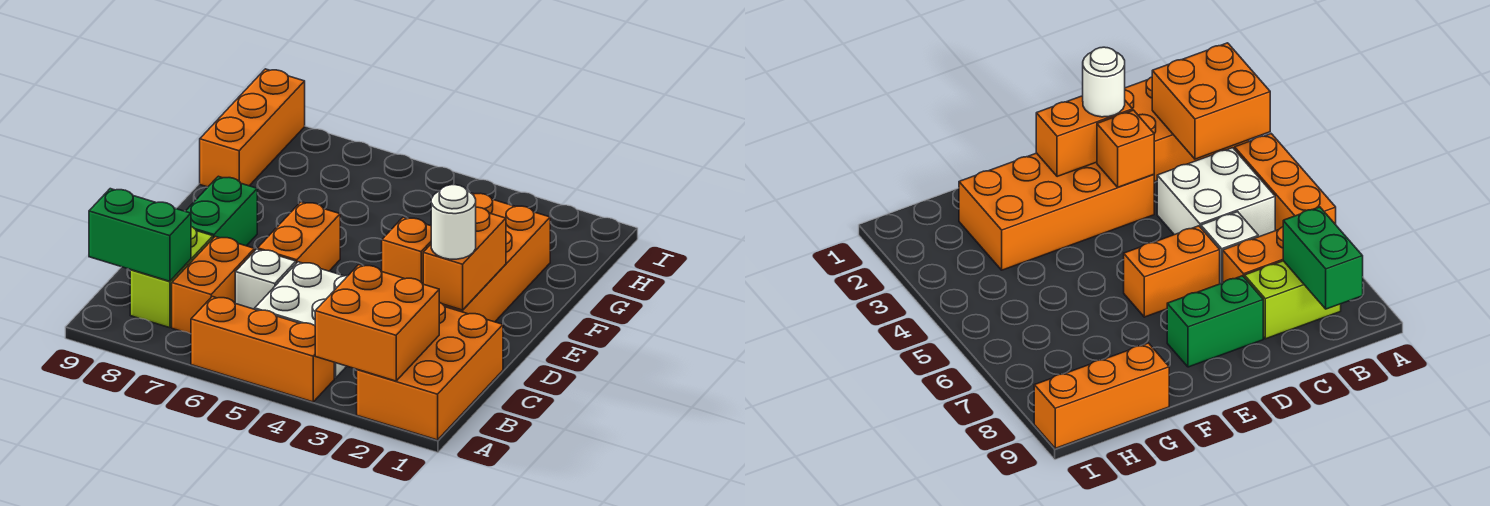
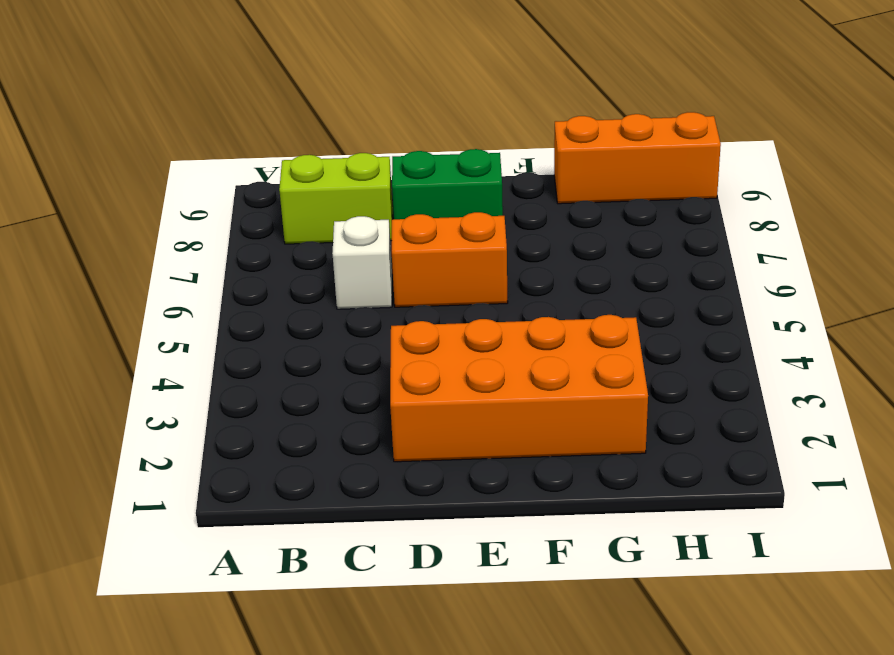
none -> orange brick A1:C2 level 1
none -> orange brick A4:A6 level 1
none -> white brick B4:C5 level 1

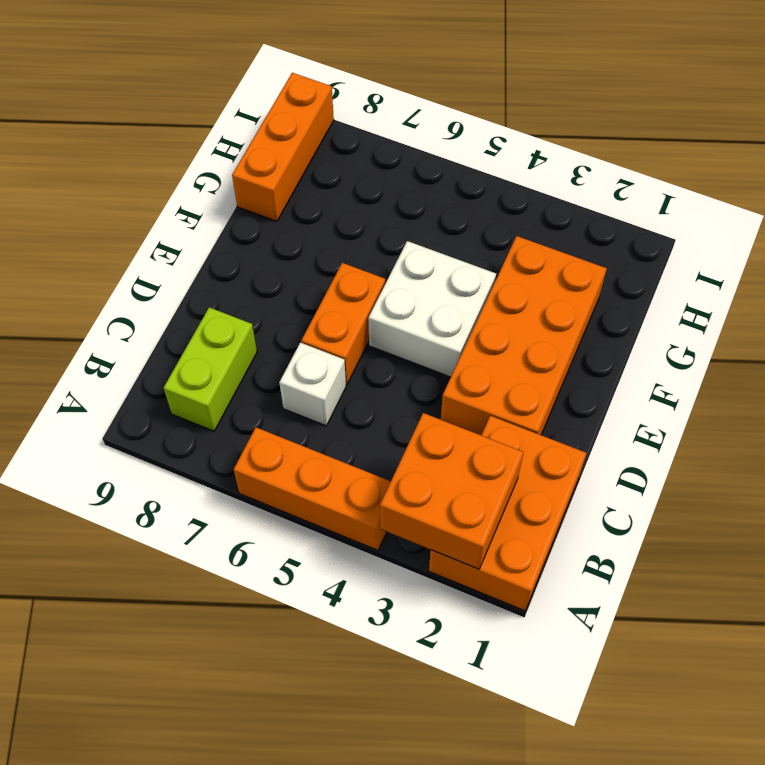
white brick E4:F5 level 1 -> white brick B4:C5 level 1
none -> orange brick B7:C7 level 1
none -> green brick D8:E8 level 1
none -> green brick B8:B9 level 2

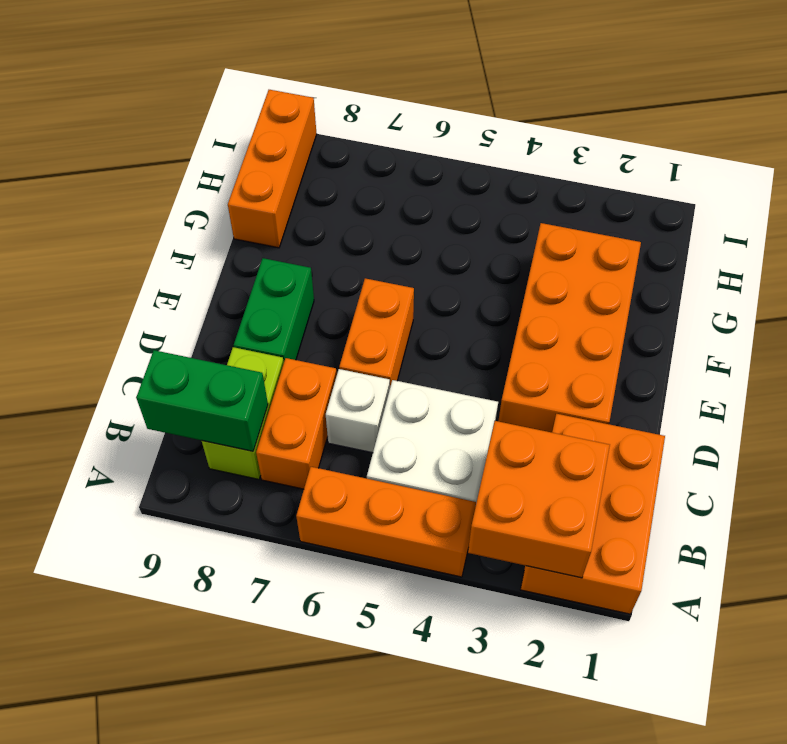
none -> orange brick D2:E2 level 2
none -> orange brick D3 level 2
none -> white round brick D2 level 3

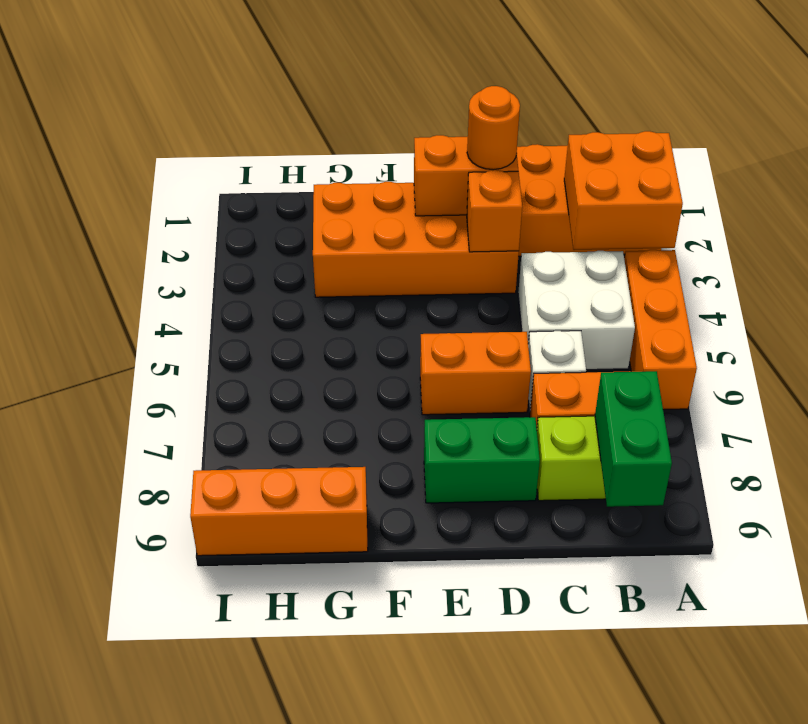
orange round brick D2 level 3 -> white round brick D2 level 3

